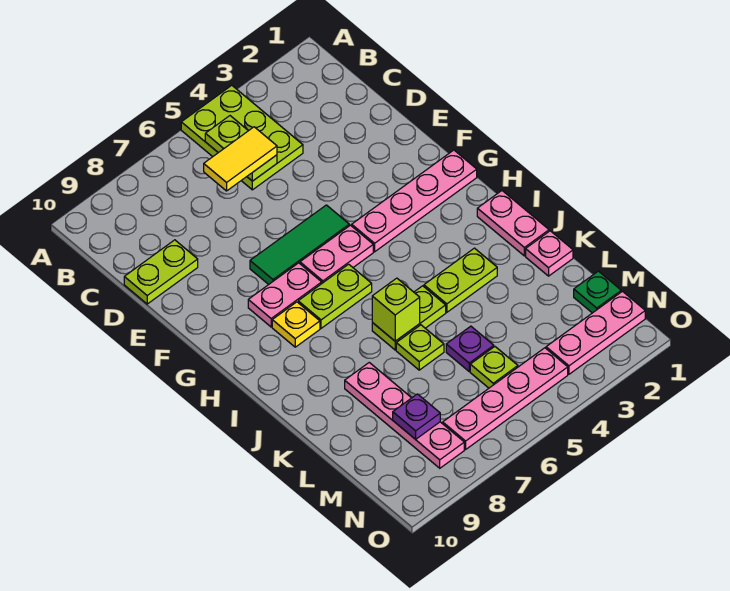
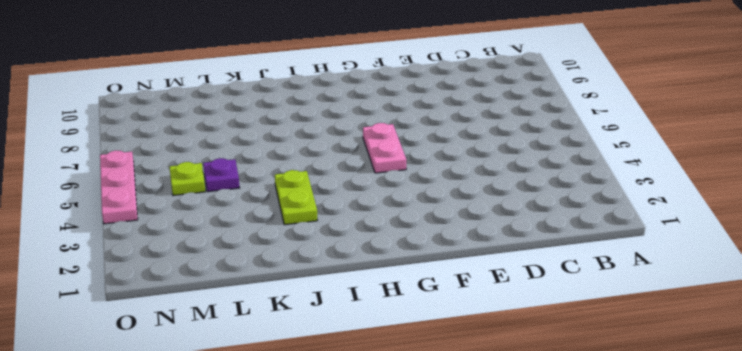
pink plate O4:O6 level 1 -> pink plate N1:N3 level 1
none -> lime plate A4:C5 level 1
none -> lime plate D9:D10 level 1
none -> green tile F5:F7 level 1

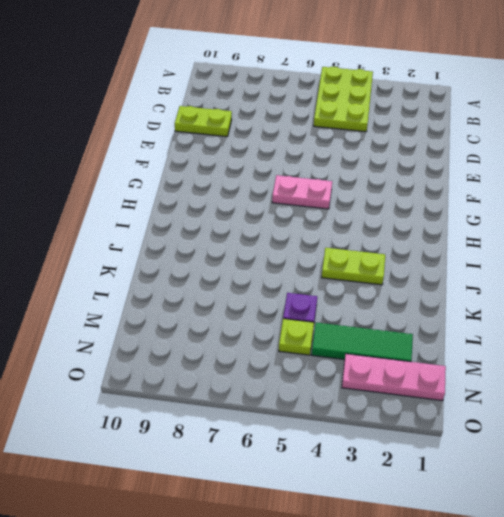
green tile M2:M4 level 1 -> green tile F5:F7 level 1
none -> pink plate G1:G4 level 1
none -> pink plate G7:G8 level 1
none -> lime plate H6:H7 level 1

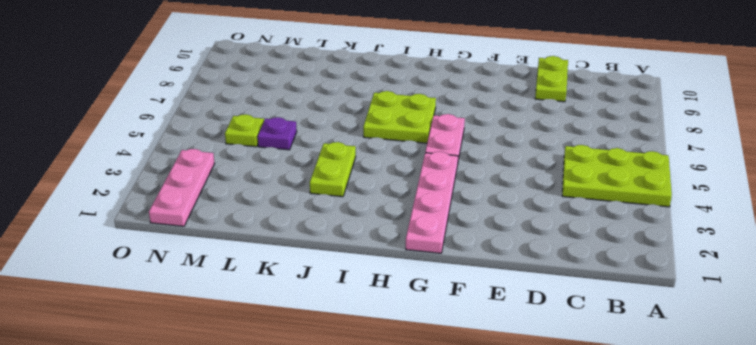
lime plate H6:I7 level 1 -> lime plate H6:H7 level 1
none -> green tile F5:F7 level 1
none -> pink plate G7:G8 level 1
none -> yellow plate H8 level 1

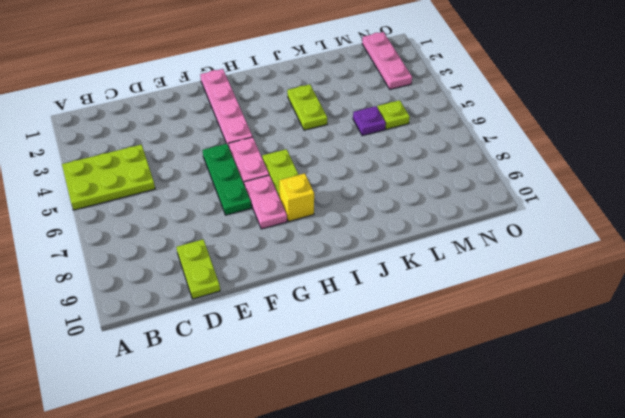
green plate F5:F7 level 1 -> green tile F5:F7 level 1
yellow brick H8 level 1 -> yellow plate H8 level 1
none -> pink plate I1:J1 level 1
none -> lime plate J5:J6 level 1
none -> pink plate K1 level 1

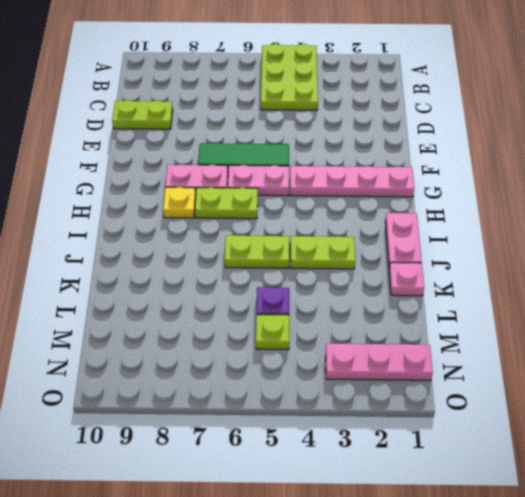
none -> lime plate K6 level 1
none -> pink plate K8:N8 level 1
none -> green plate M1 level 1

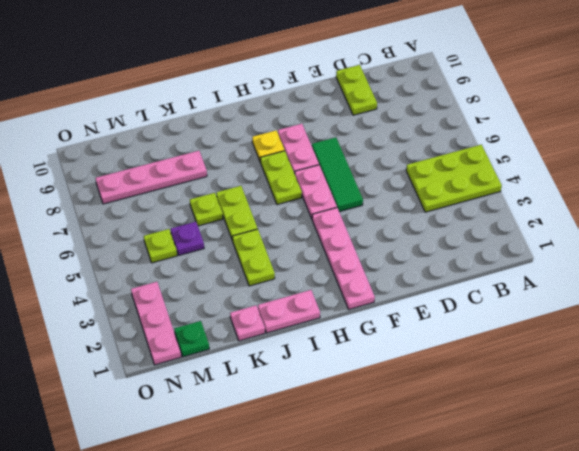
none -> pink plate N4:N7 level 1
none -> lime plate B5:C5 level 2
none -> lime brick J6 level 2

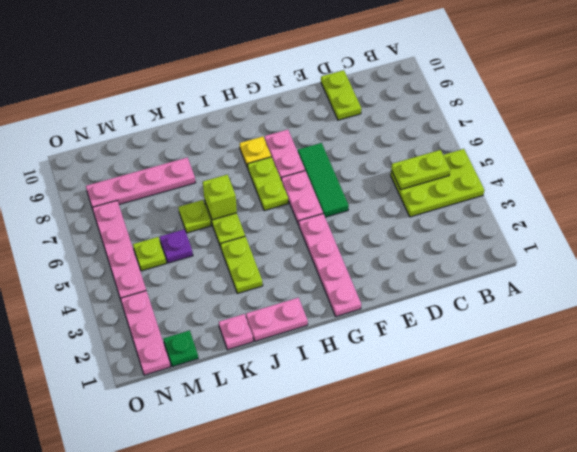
none -> purple plate M8 level 2
none -> yellow tile C5:C6 level 3

